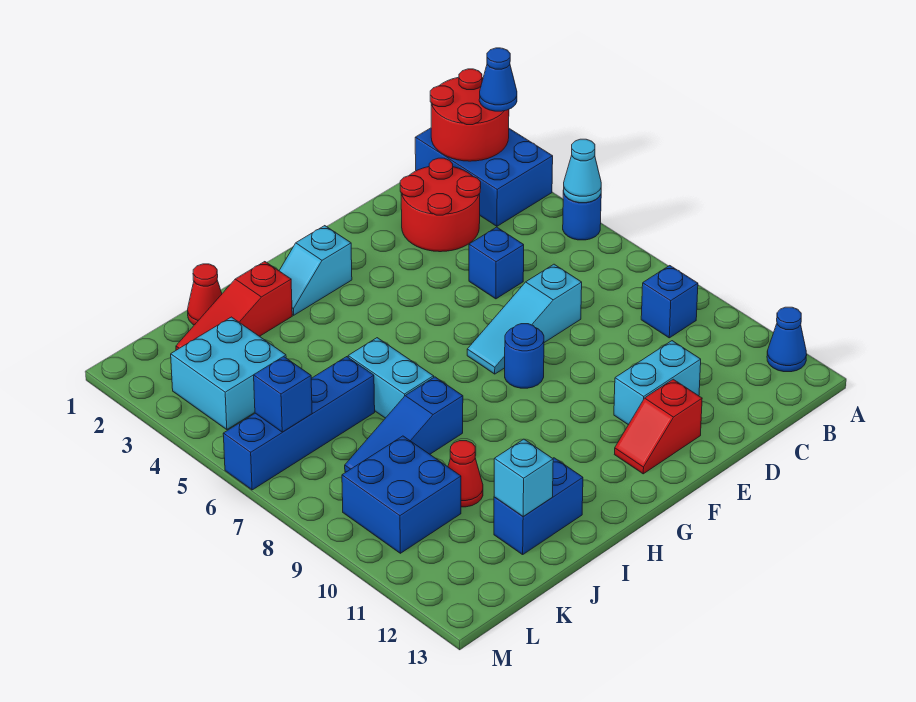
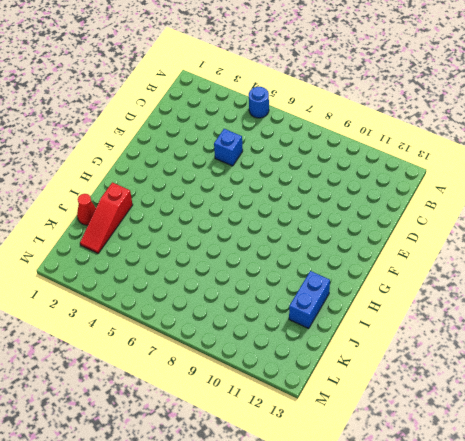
none -> blue brick A1:B3 level 1
none -> blue cone A12 level 1
none -> blue brick B9 level 1

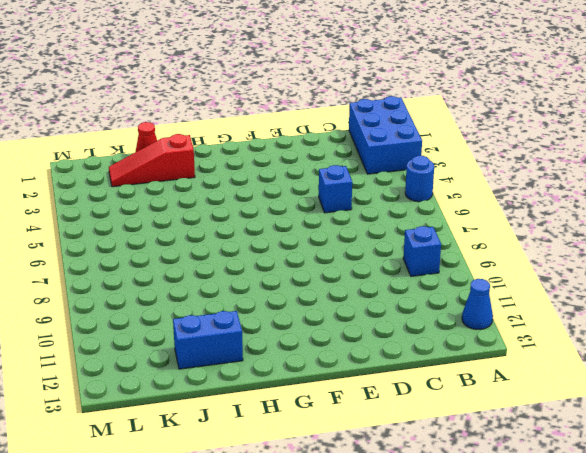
none -> red round brick C2:D3 level 1
none -> cyan slope D7:F7 level 1 top D
none -> cyan brick D11:E11 level 1

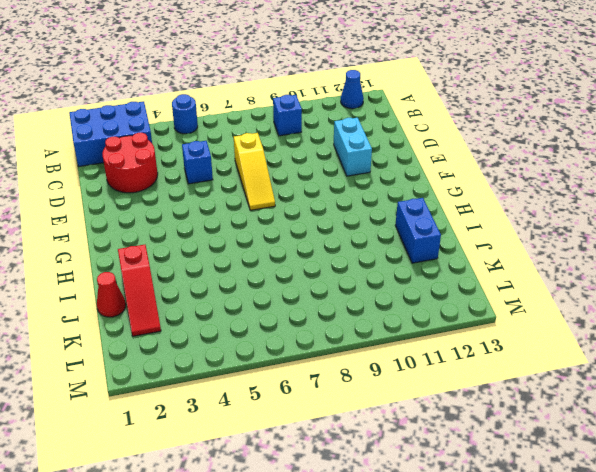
yellow slope D7:F7 level 1 top D -> cyan slope D7:F7 level 1 top D
none -> red slope E12:F12 level 1 top E
none -> blue round brick F8 level 1
none -> cyan slope G2:H2 level 1 top G

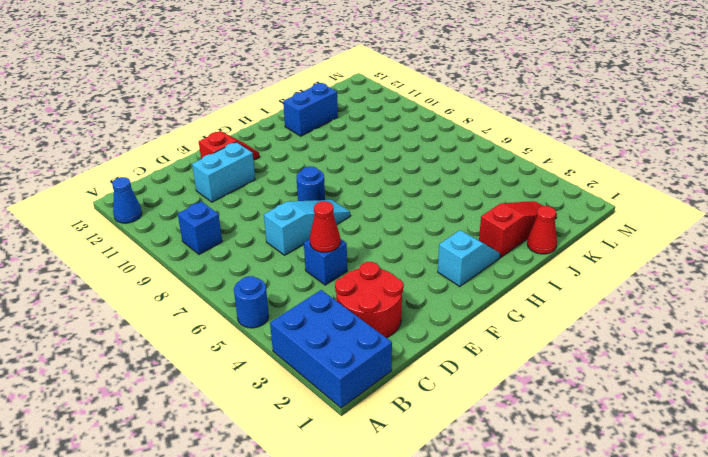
red cone D5 level 2 -> red cone J10 level 1
none -> cyan brick I6:I7 level 1
none -> blue slope I8:K8 level 1 top I
none -> blue brick J6:M6 level 1

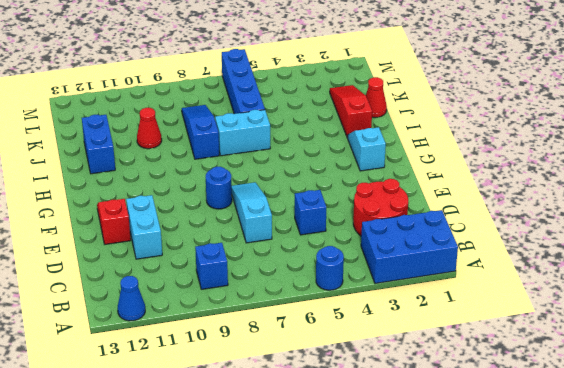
none -> cyan brick K3:L4 level 1
none -> blue brick K9:L10 level 1
none -> red round brick A1:B2 level 2

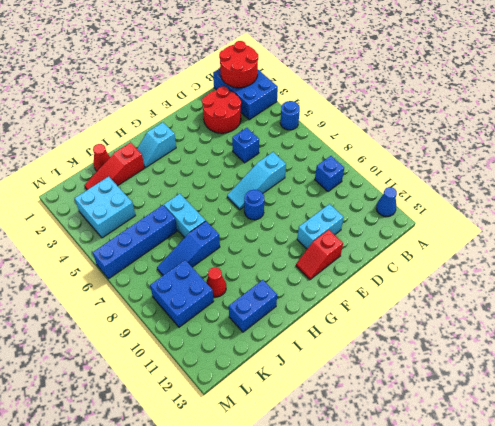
none -> cyan cone A5 level 2
none -> cyan brick J12 level 2
none -> blue brick L6 level 2

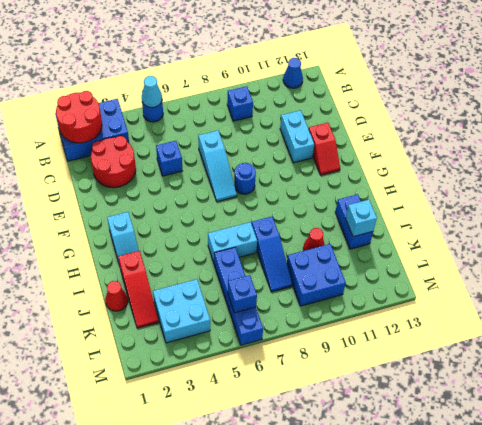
none -> blue cone A2 level 3

